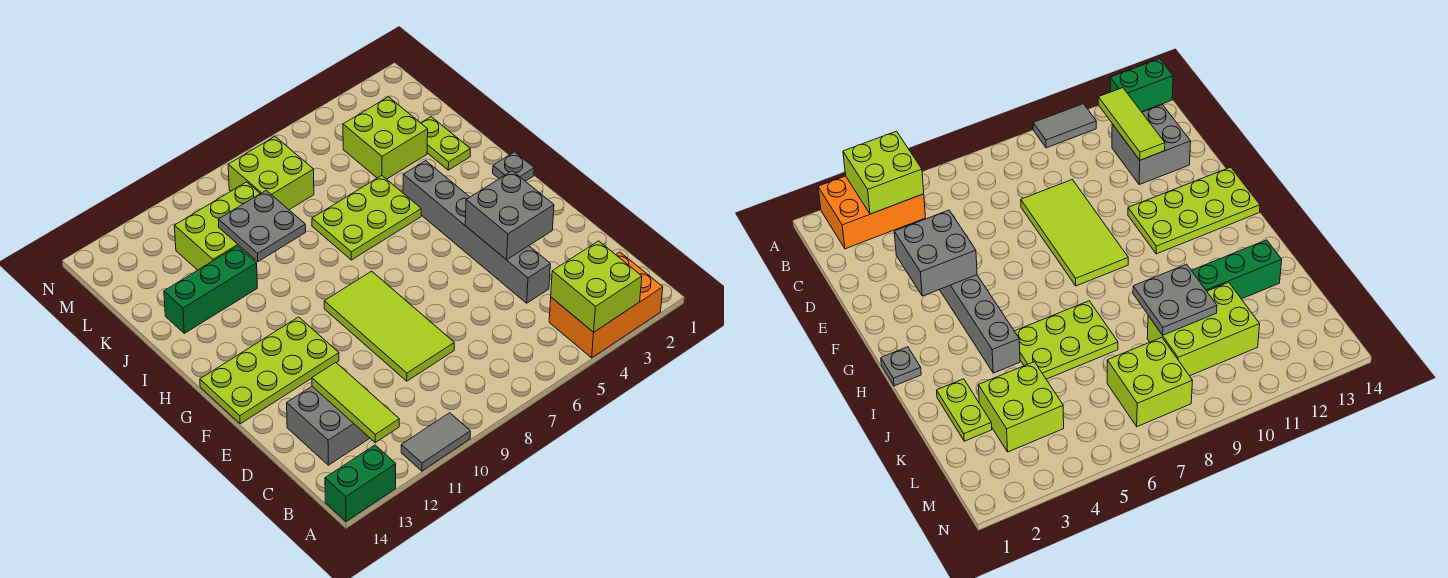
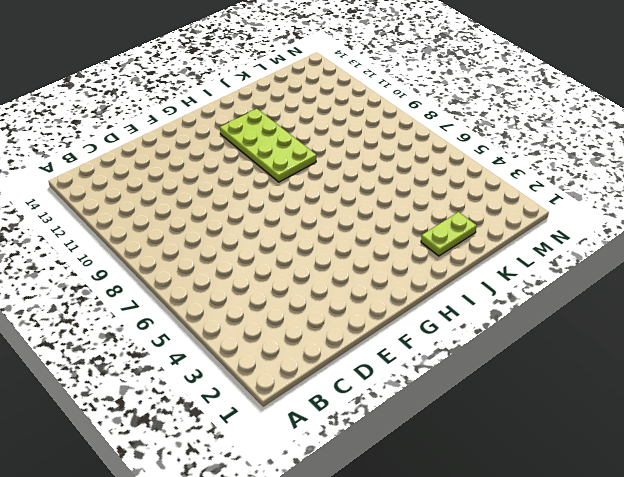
lime plate H9:I12 level 1 -> lime plate F11:G14 level 1
none -> orange brick A2:B4 level 1
none -> grey tile A10:A11 level 1
none -> green brick A13:A14 level 1

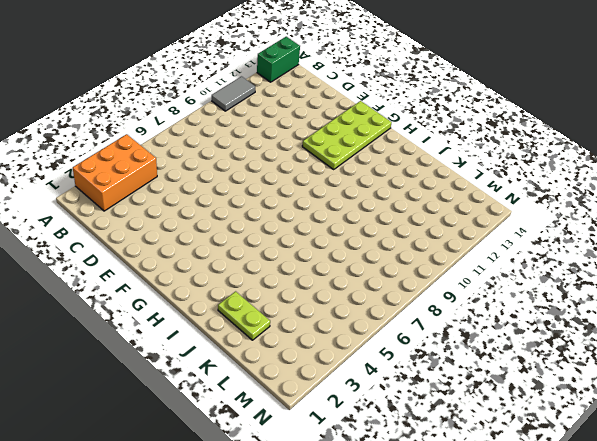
none -> grey brick C12:D13 level 1
none -> grey brick D4:I4 level 1
none -> lime tile D8:G9 level 1

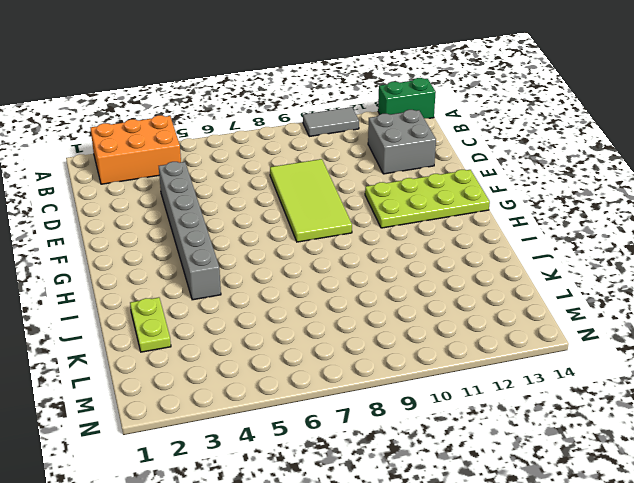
none -> grey plate H1 level 1
none -> lime plate I5:J7 level 1
none -> green brick J11:J13 level 1

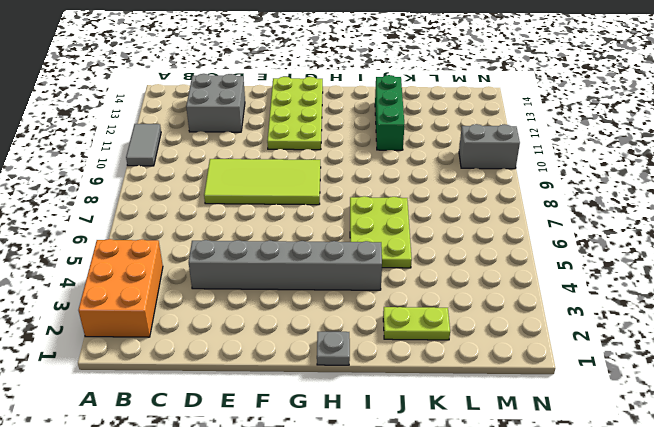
grey brick M10:N10 level 1 -> none
none -> green brick A13:A14 level 1
none -> lime brick K3:L4 level 1
none -> lime brick K9:L11 level 1

